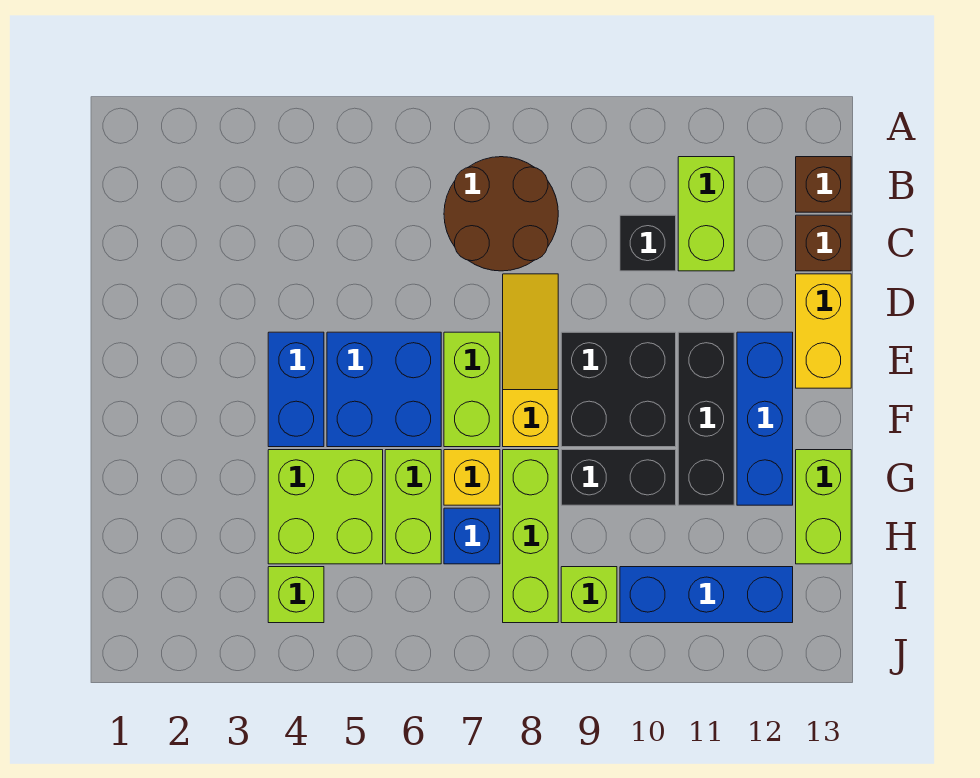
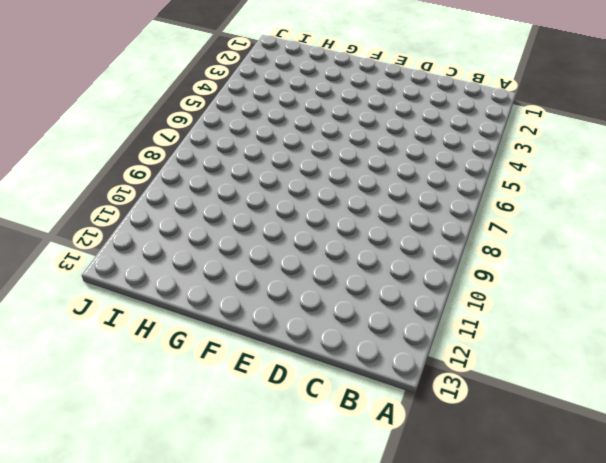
none -> brown round brick B7:C8 level 1
none -> lime brick B11:C11 level 1
none -> brown brick B13 level 1

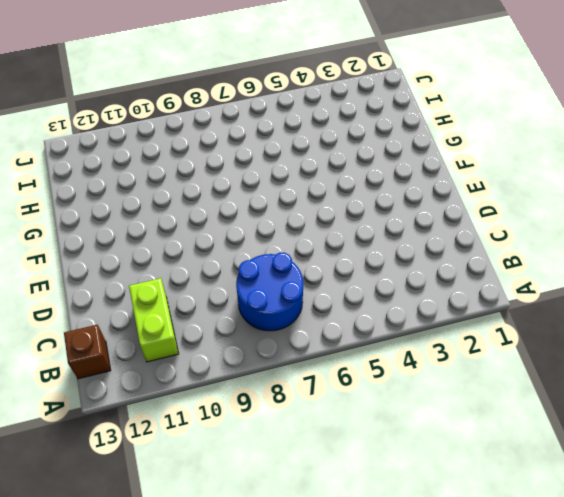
blue round brick B7:C8 level 1 -> brown round brick B7:C8 level 1
none -> black brick C10 level 1
none -> brown brick C13 level 1
none -> yellow slope D8:F8 level 1 top F

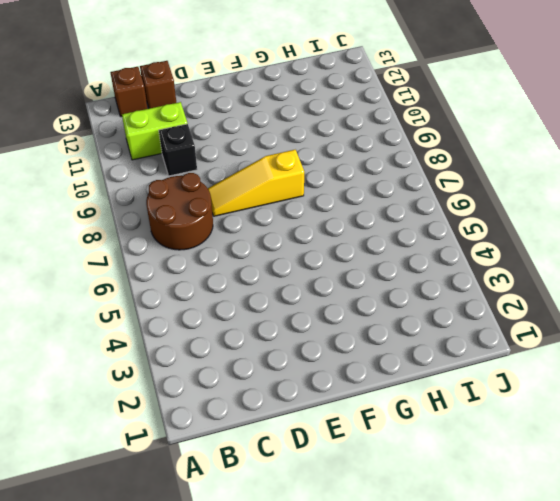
none -> yellow brick D13:E13 level 1
none -> blue brick E4:F4 level 1
none -> blue brick E5:F6 level 1

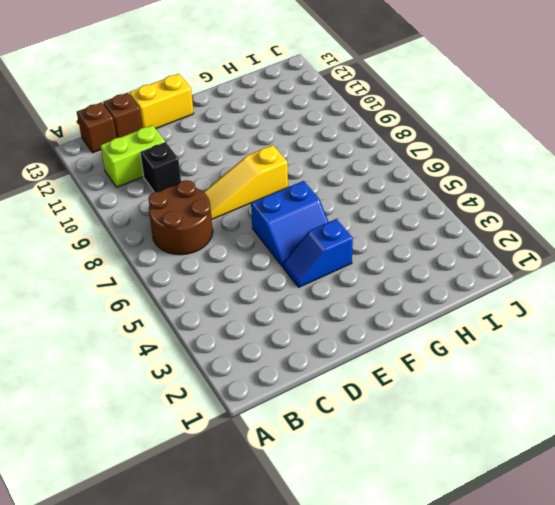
blue slope E4:F4 level 1 top F -> blue brick E4:F4 level 1
blue slope E5:F6 level 1 top 6 -> blue brick E5:F6 level 1
none -> lime brick E7:F7 level 1
none -> black brick E9:F10 level 1
none -> black brick E11:G11 level 1

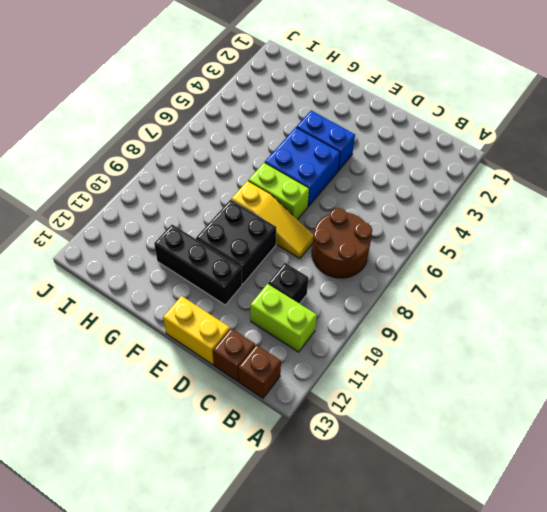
none -> blue brick E12:G12 level 1
none -> lime brick G4:H5 level 1
none -> lime brick G6:H6 level 1

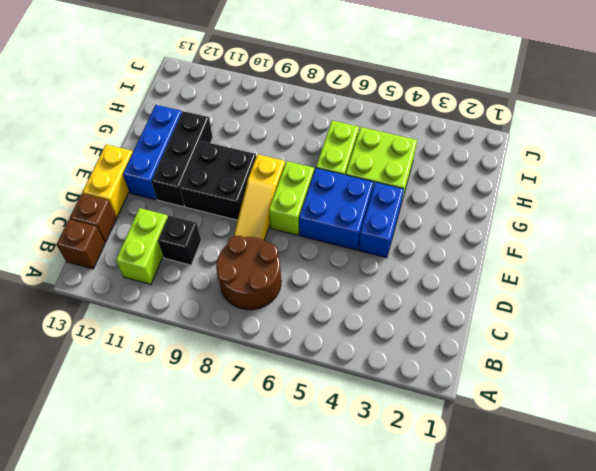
none -> yellow brick G7 level 1
none -> lime brick G8:I8 level 1
none -> black brick G9:G10 level 1

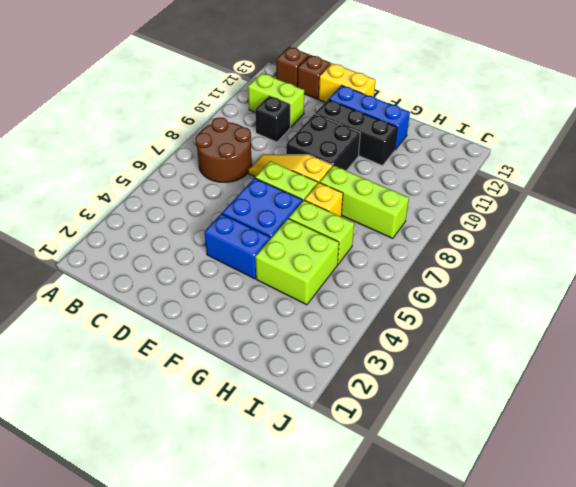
none -> black brick G9:G10 level 1
none -> lime brick G13:H13 level 1
none -> blue brick H7 level 1

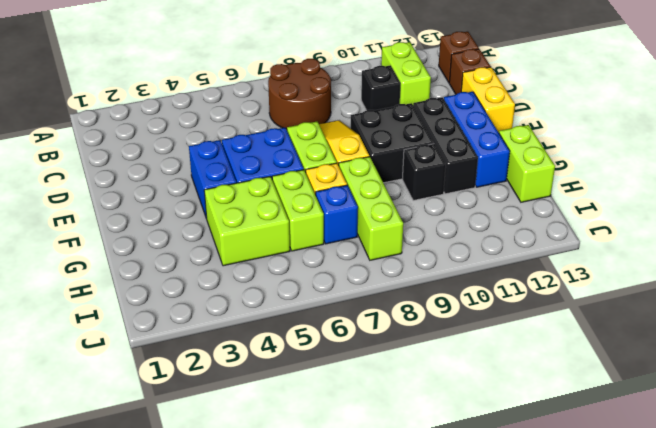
black brick G10 level 1 -> black brick G9:G10 level 1
none -> lime brick I4 level 1
none -> lime brick I9 level 1
none -> blue brick I10:I12 level 1

